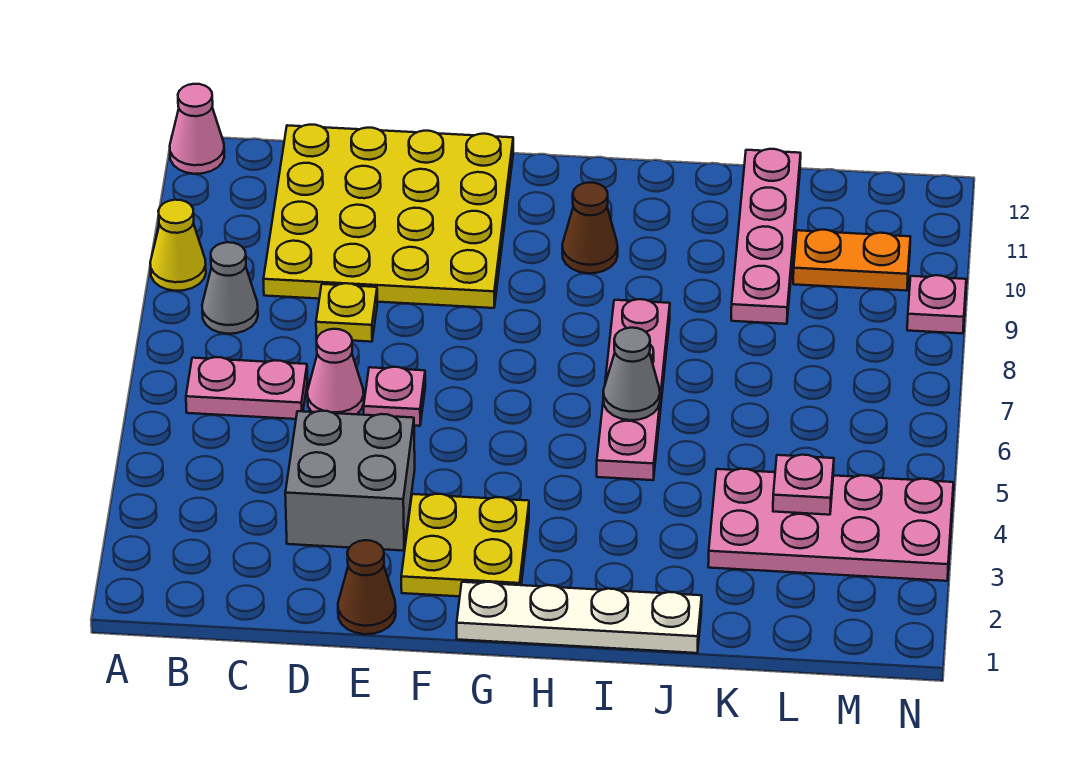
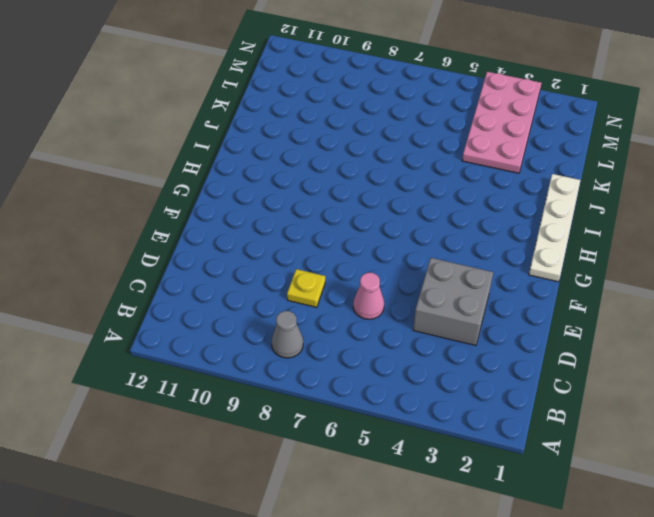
none -> yellow cone A9 level 1
none -> pink cone A12 level 1
none -> pink plate B6:C6 level 1

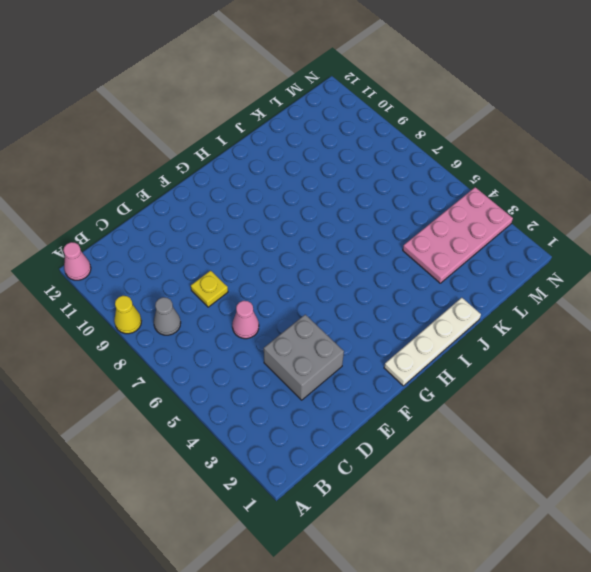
none -> pink plate B6:C6 level 1
none -> yellow plate C9:F12 level 1
none -> brown cone E1 level 1

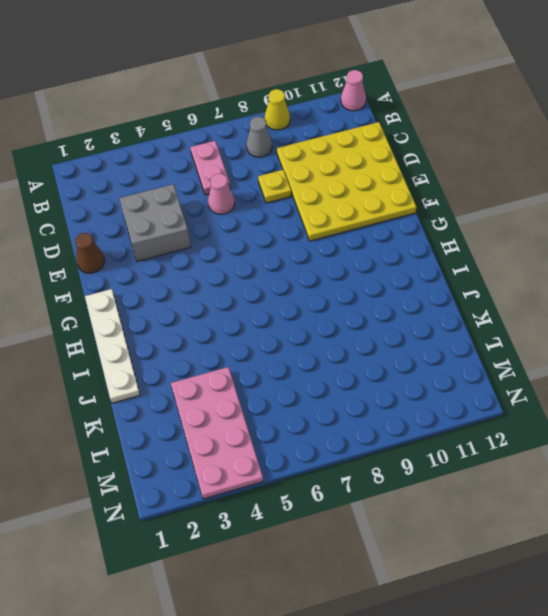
none -> pink plate E6 level 1
none -> yellow plate F2:G3 level 1
none -> brown cone H10 level 1

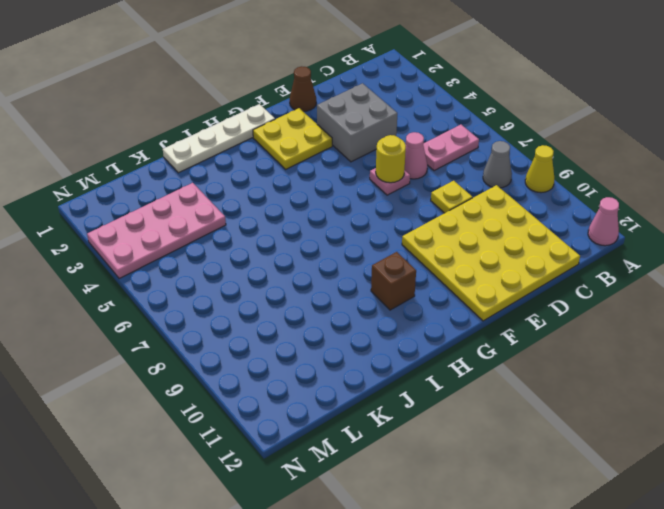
yellow round brick E6 level 2 -> none
brown brick H10 level 1 -> brown cone H10 level 1
none -> pink plate I5:I8 level 1
none -> pink plate K9:K12 level 1
none -> orange plate L10:M10 level 1

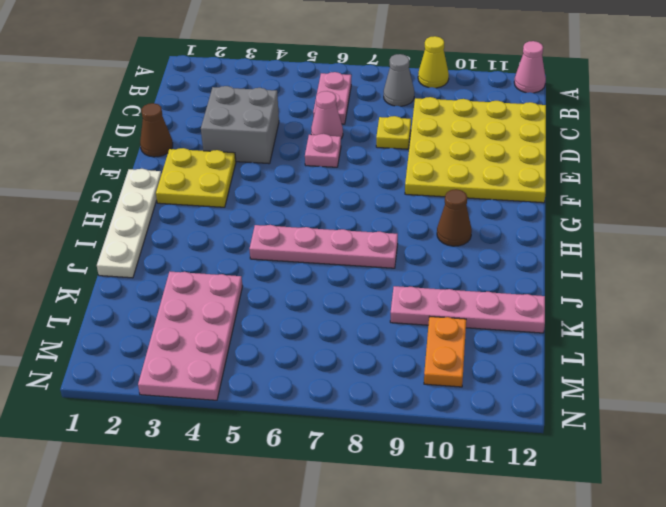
none -> pink plate N9 level 1
none -> grey cone I6 level 2
none -> pink plate L4 level 2

